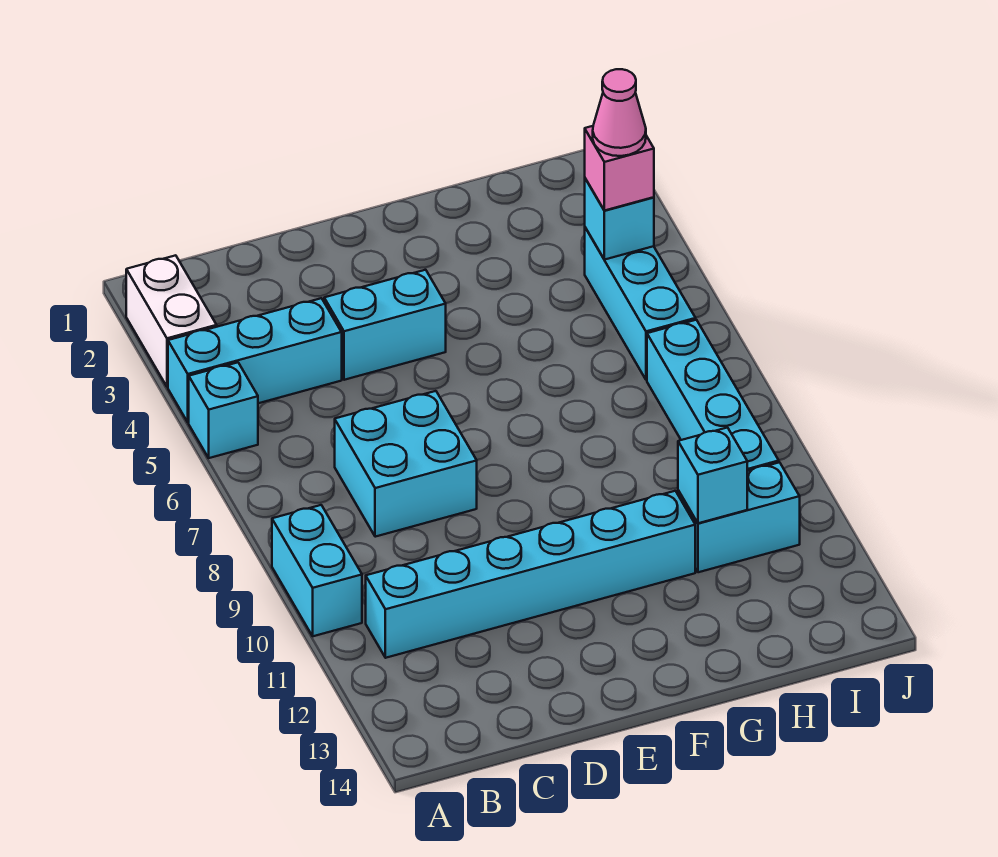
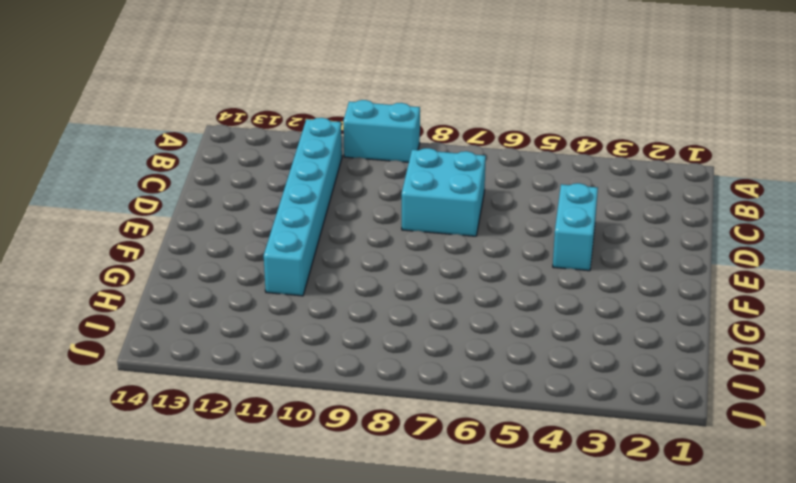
none -> white brick A2:A3 level 1
none -> cyan brick A4:C4 level 1
none -> cyan brick A5 level 1

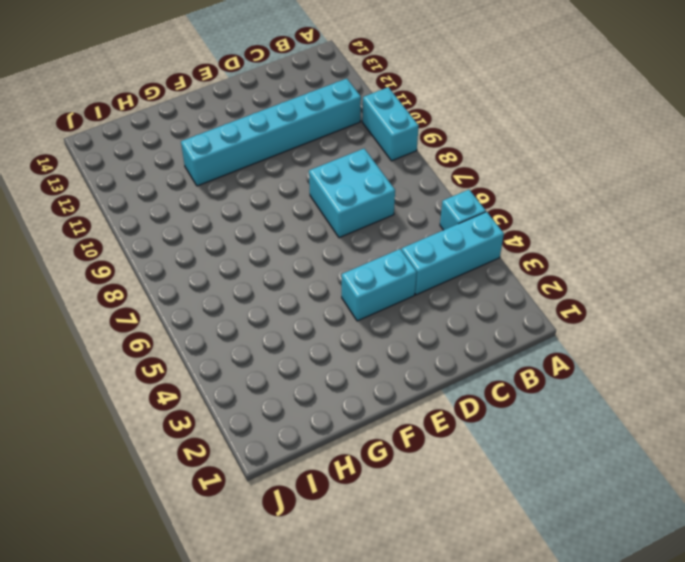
none -> white brick A2:A3 level 1
none -> cyan brick H11:I11 level 1
none -> cyan brick I4:I6 level 1

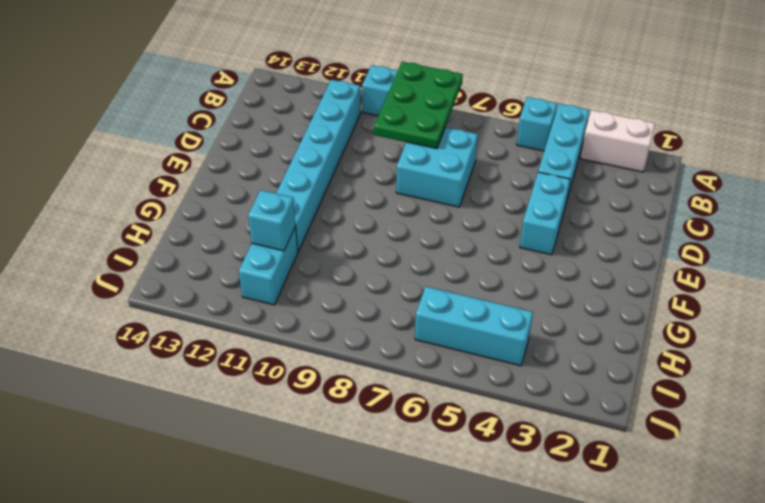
green plate A8:C9 level 2 -> none
none -> cyan brick I7:I10 level 1
none -> cyan brick I4 level 2
none -> pink brick I4 level 3

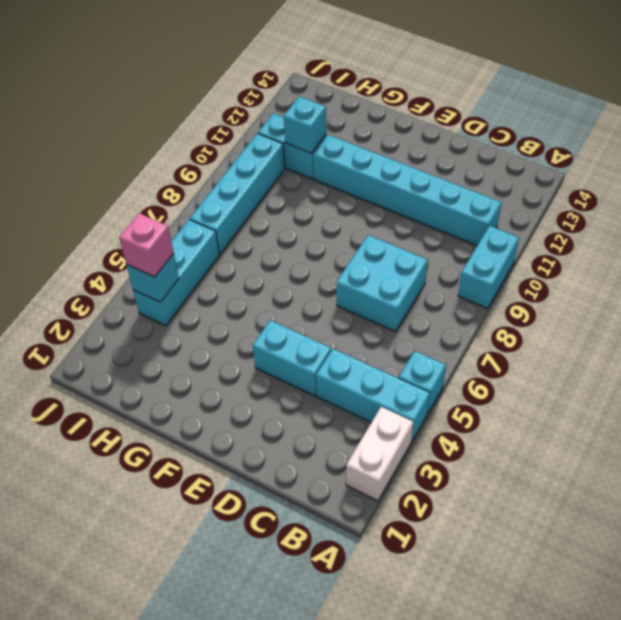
none -> pink cone I4 level 4

